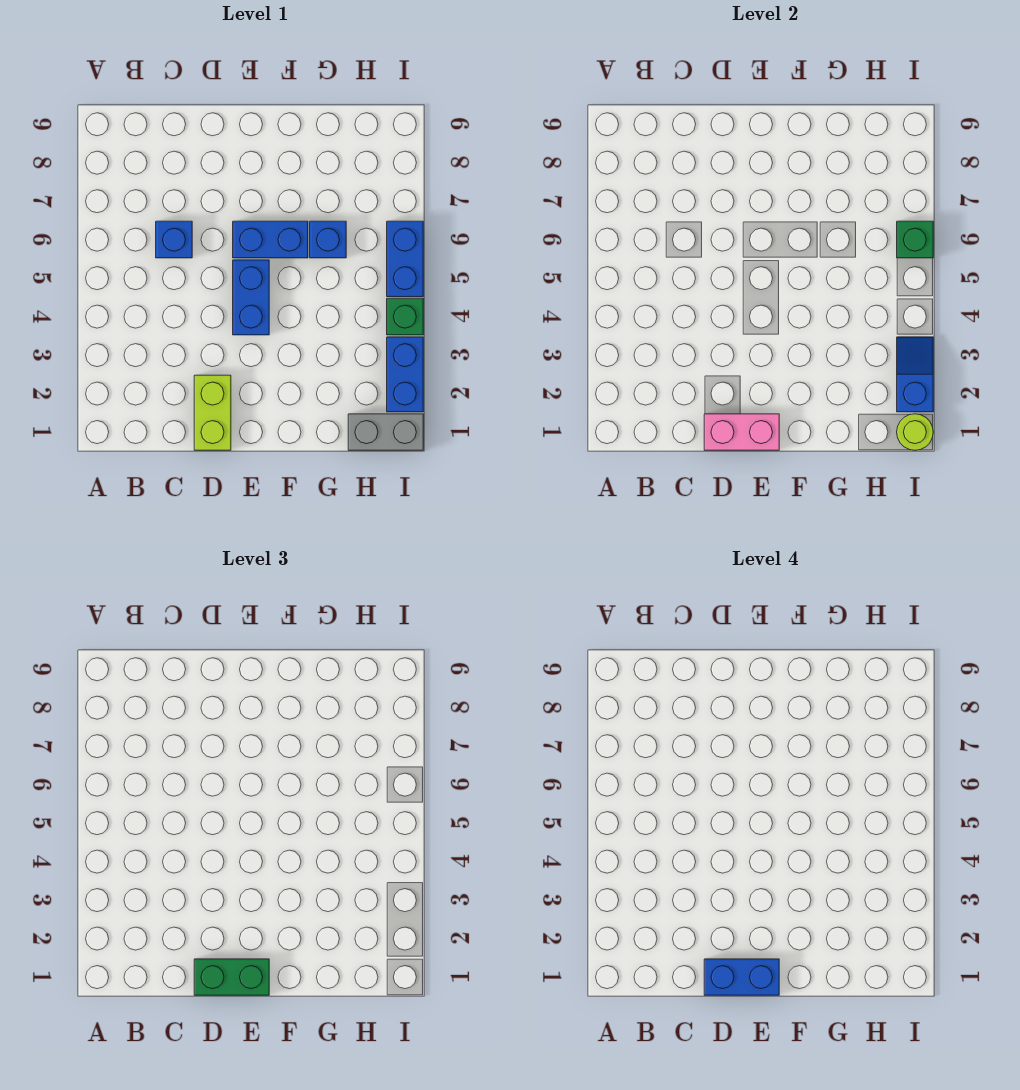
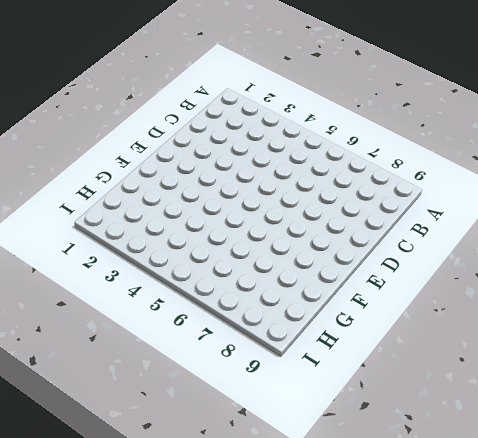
none -> blue brick C6 level 1
none -> lime brick D1:D2 level 1
none -> blue brick E4:E5 level 1

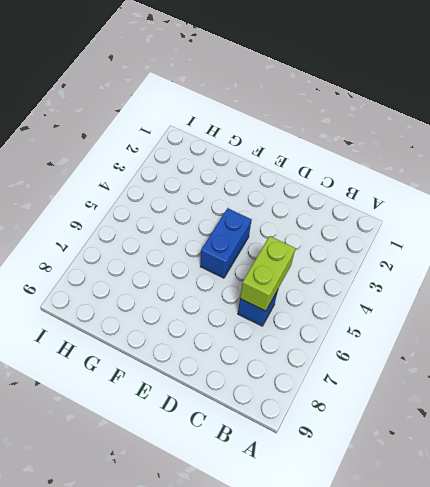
lime brick C5:C6 level 2 -> lime brick D1:D2 level 1
none -> blue brick E6:F6 level 1
none -> blue brick G6 level 1
none -> grey brick H1:I1 level 1

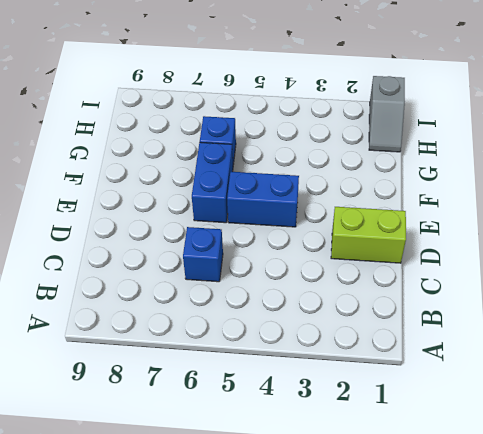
grey slope H1:I1 level 1 top I -> grey brick H1:I1 level 1
none -> blue brick I2:I3 level 1
none -> green brick I4 level 1
none -> blue brick I5:I6 level 1

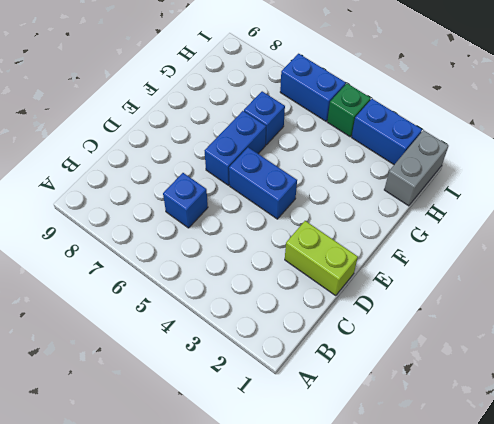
none -> pink brick D1:E1 level 2
none -> lime round brick I1 level 2
none -> blue slope I2:I3 level 2 top 2

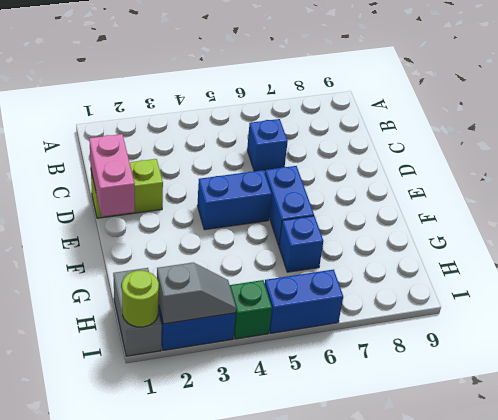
grey slope I2:I3 level 2 top 2 -> blue slope I2:I3 level 2 top 2
none -> green brick I6 level 2
none -> green brick D1:E1 level 3
none -> blue brick D1:E1 level 4

